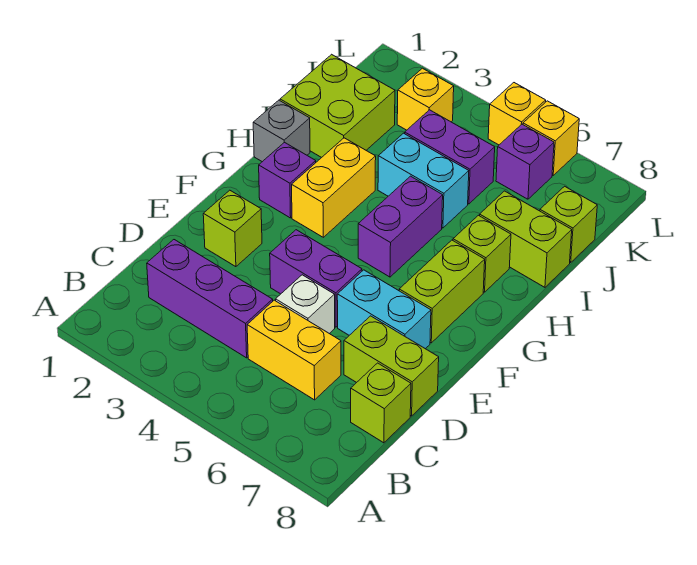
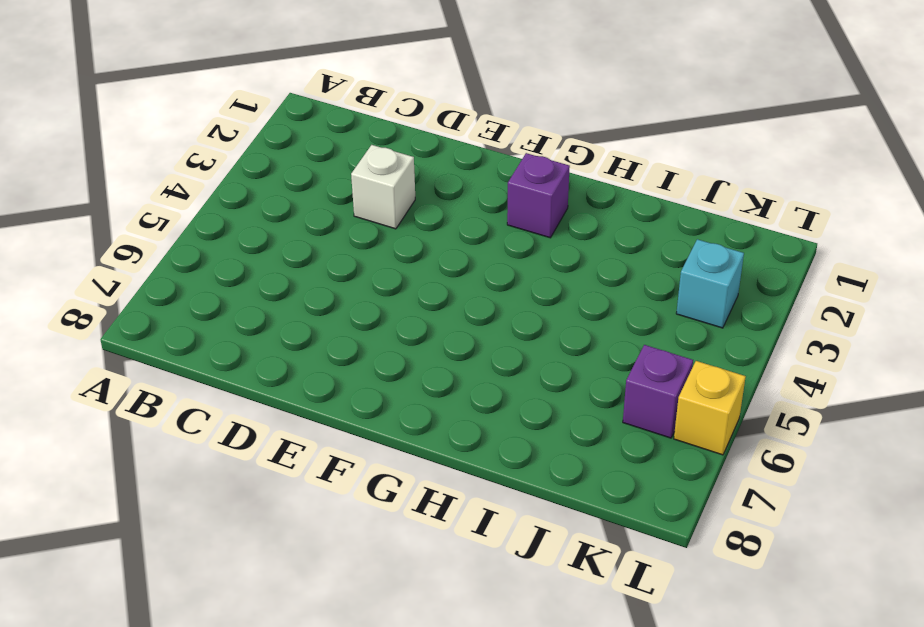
white brick D3 level 1 -> white brick D5 level 1
cyan brick K3 level 1 -> yellow brick K3 level 1
none -> purple brick C2:C4 level 1
none -> yellow brick C5:C6 level 1
none -> lime brick C8 level 1

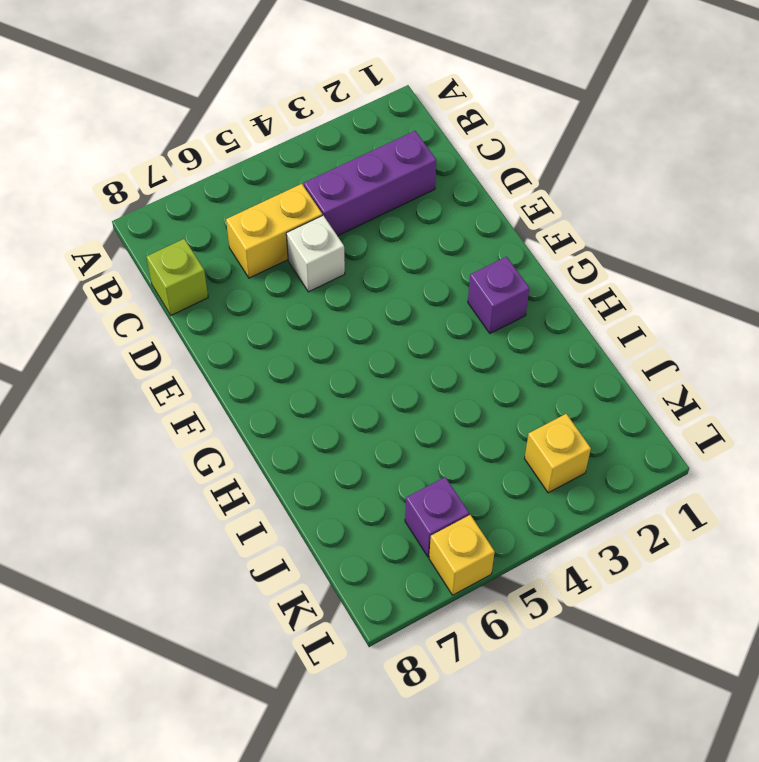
none -> lime brick D7:D8 level 1
none -> lime brick E2 level 1
none -> purple brick E4:E5 level 1

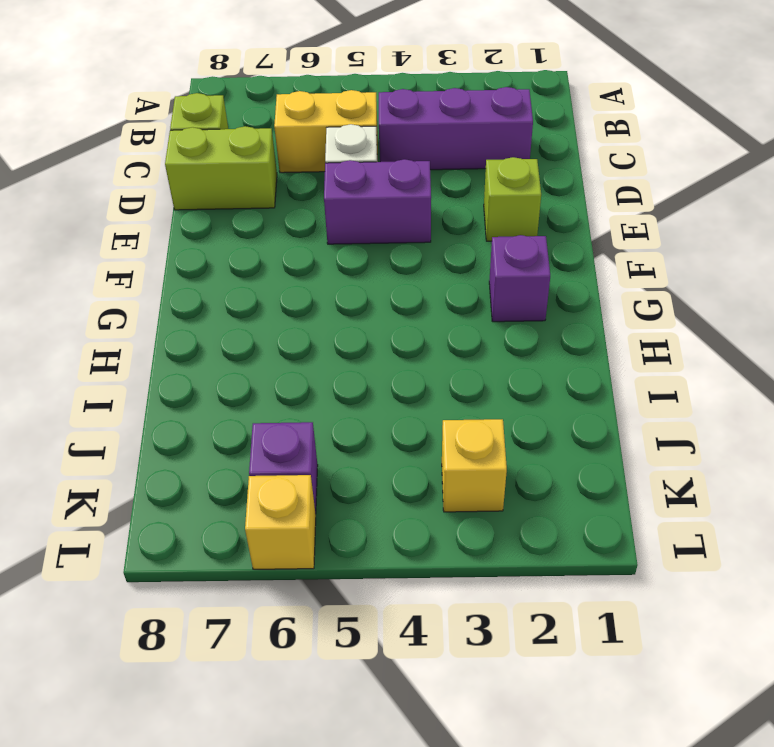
none -> cyan brick E6:E7 level 1
none -> lime brick F7:G7 level 1
none -> yellow brick G3:H3 level 1

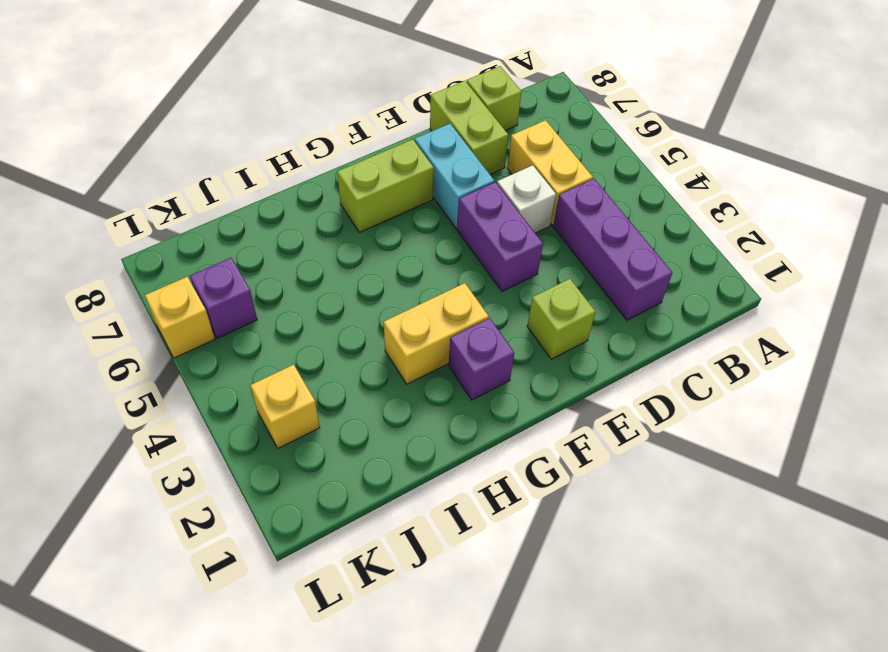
none -> purple brick G5:H5 level 1
none -> grey brick H1 level 1
none -> lime brick H7 level 1

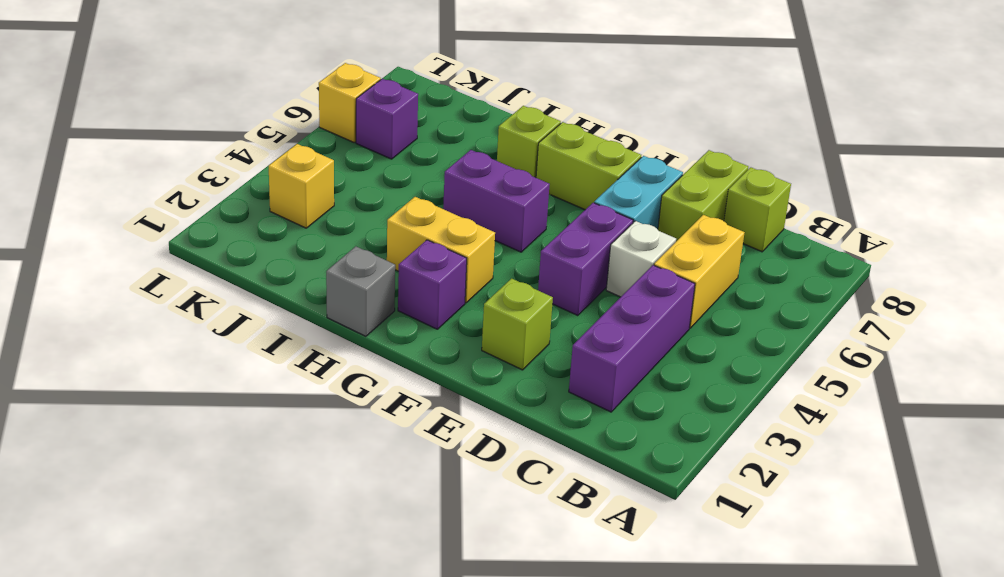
none -> lime brick I1:J2 level 1
none -> cyan brick I4:I5 level 1
none -> lime brick I7:I8 level 1

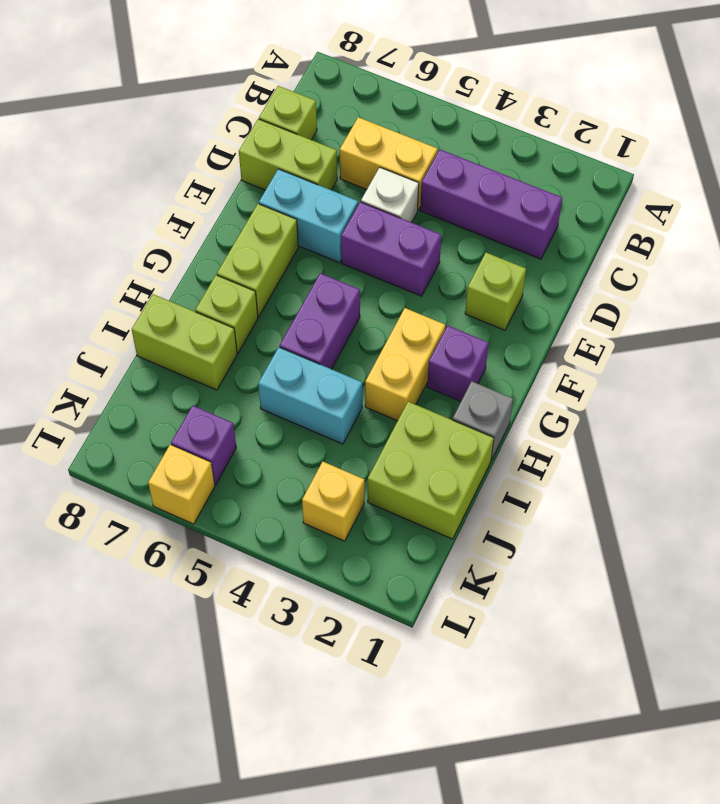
none -> purple brick J4:J5 level 1
none -> lime brick J8 level 1
none -> yellow brick L5 level 1

